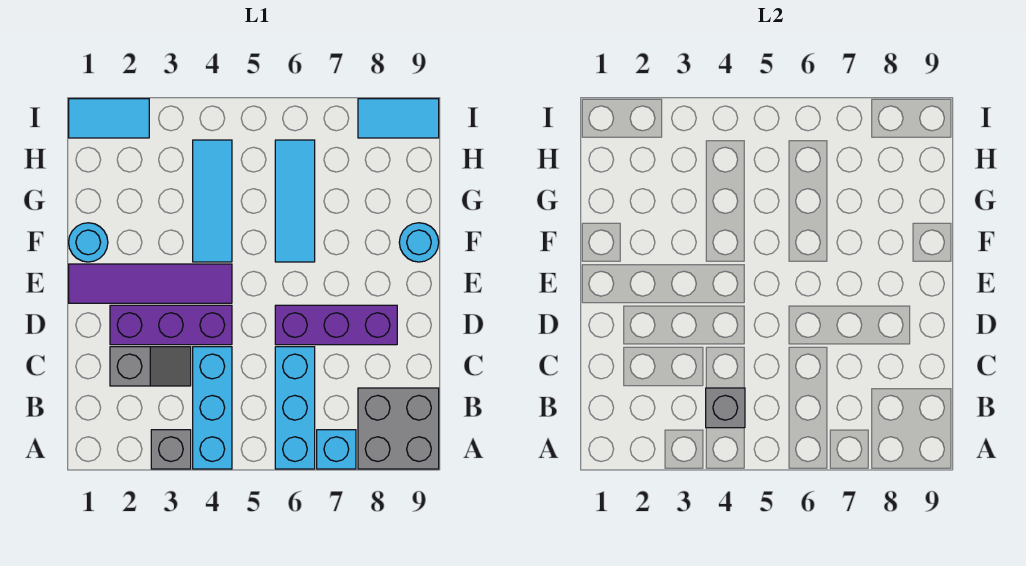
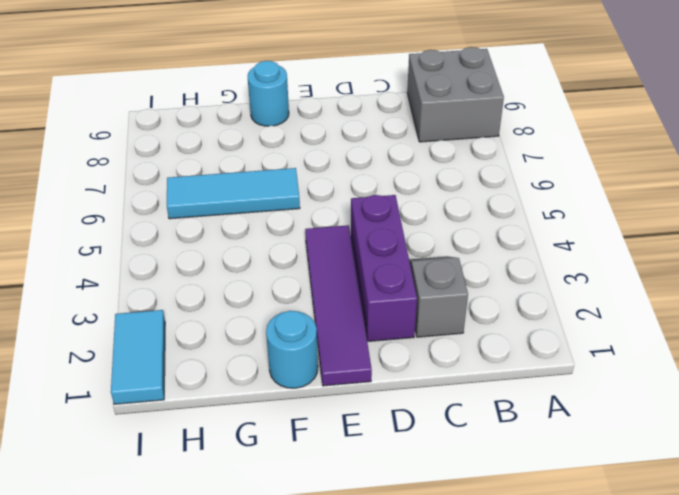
none -> grey brick A3 level 1
none -> cyan brick A4:C4 level 1
none -> cyan brick A6:C6 level 1

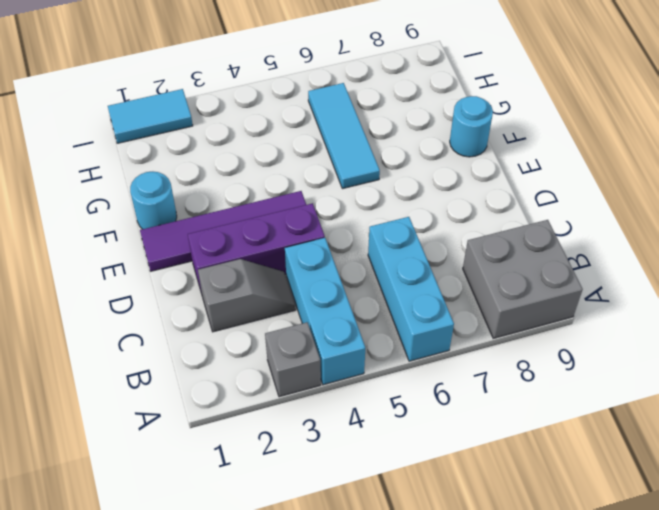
none -> cyan brick A7 level 1
none -> purple brick D6:D8 level 1
none -> cyan tile F4:H4 level 1

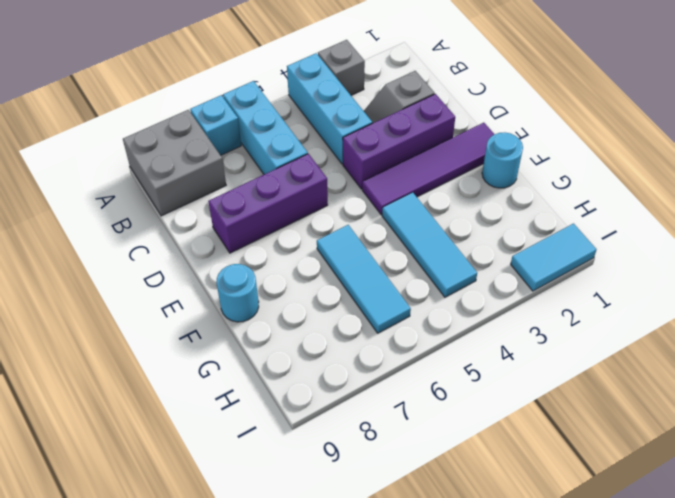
none -> cyan tile I8:I9 level 1
none -> grey brick B4 level 2

